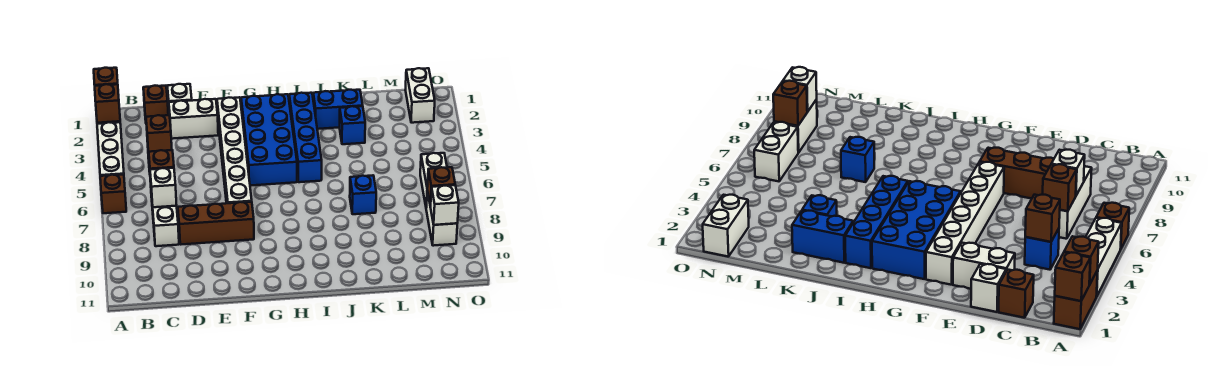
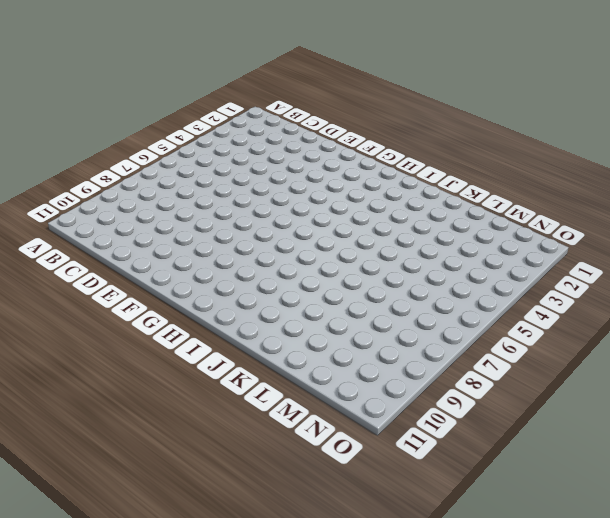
none -> brown brick A1:A2 level 1
none -> white brick A3:A5 level 1
none -> brown brick A6 level 1

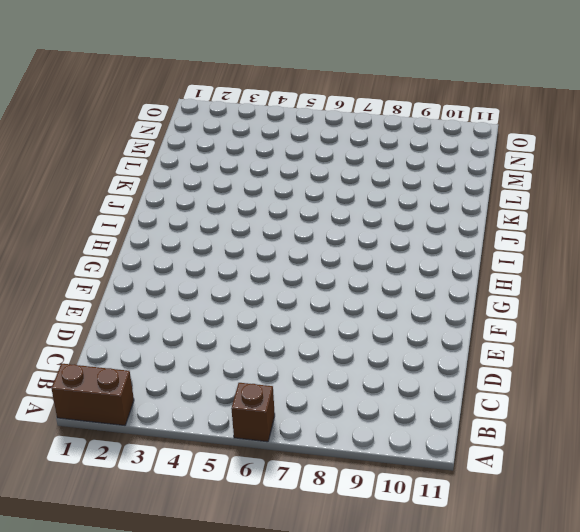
none -> white brick A3:A5 level 1
none -> brown brick C1 level 1
none -> blue brick C4 level 1

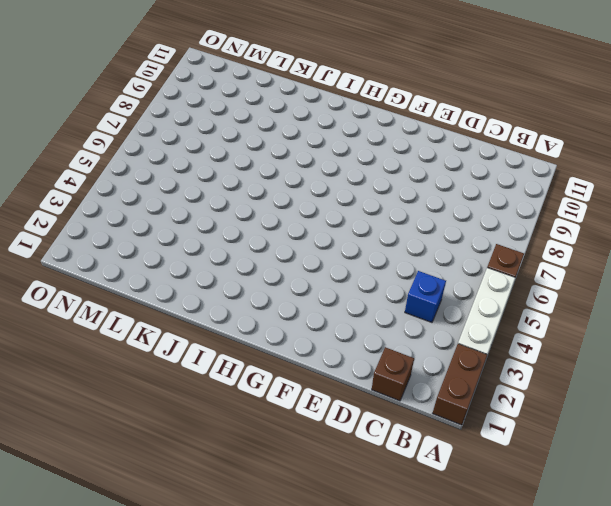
none -> white brick C6:C8 level 1
none -> white brick D1 level 1
none -> white brick D2:E2 level 1

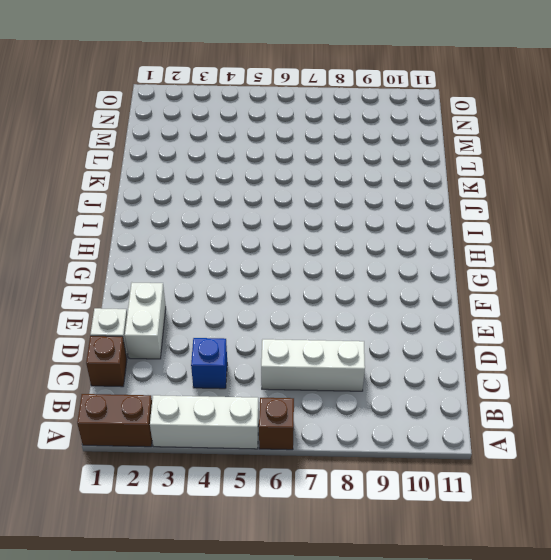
none -> brown brick D8:F8 level 1
none -> white brick F2:F7 level 1
none -> blue brick G2:H5 level 1

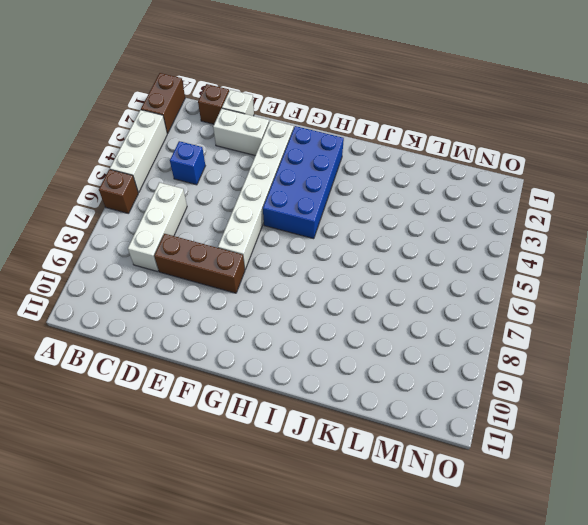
none -> blue brick I2:I5 level 1
none -> blue brick J2:K2 level 1
none -> blue brick K3 level 1

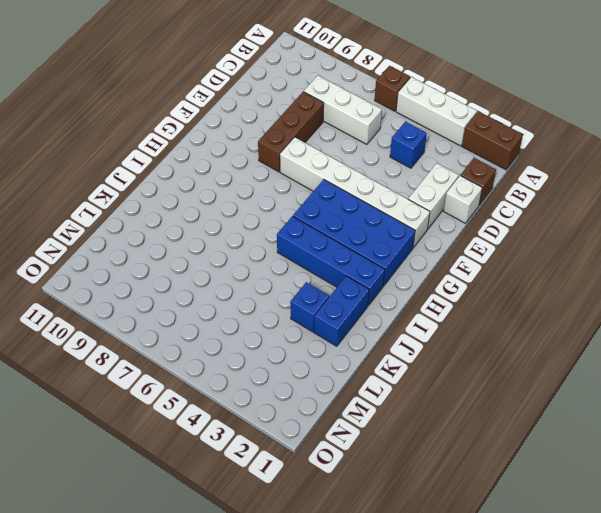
none -> blue brick K7 level 1
none -> white brick N1:N2 level 1
none -> white brick N6:N7 level 1

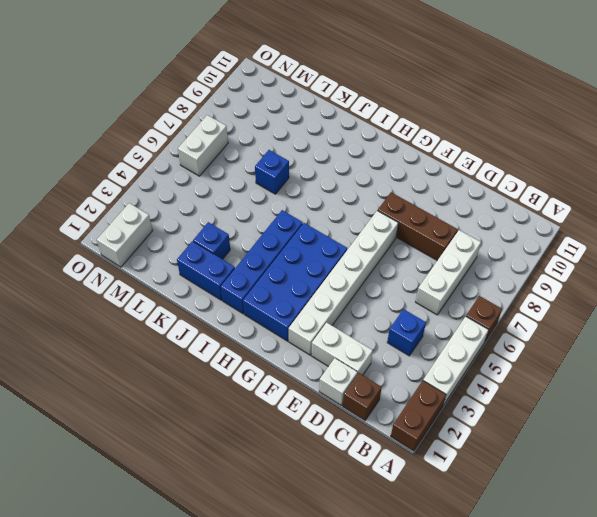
none -> white brick N8:N9 level 1
none -> brown brick A1 level 2
none -> brown brick A2 level 2

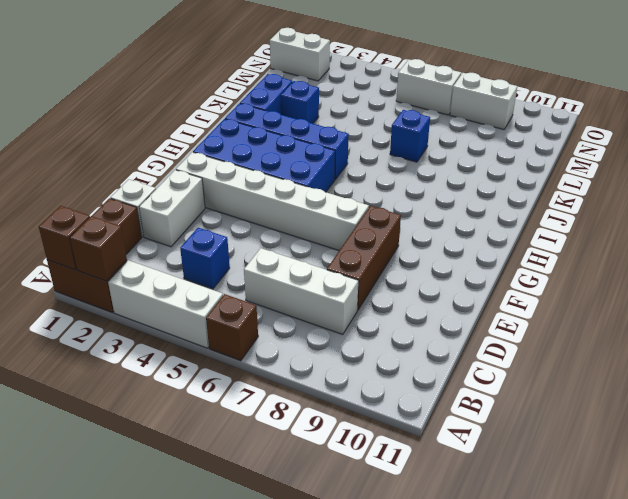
none -> brown brick C4 level 2
none -> brown brick C6 level 2
none -> white brick C7 level 2

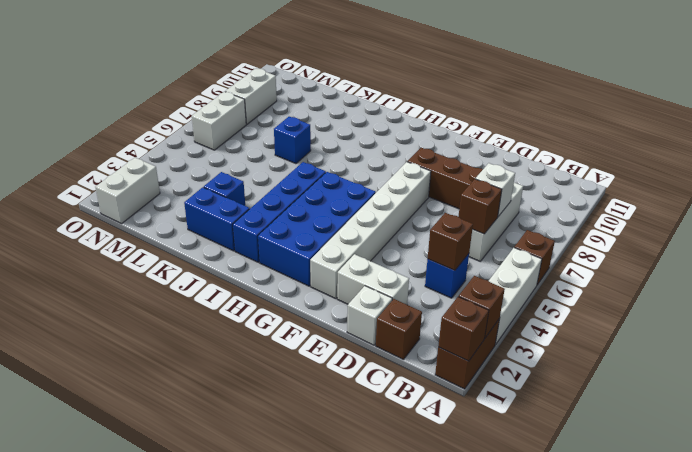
none -> brown brick N8 level 2
none -> white brick N9 level 2

